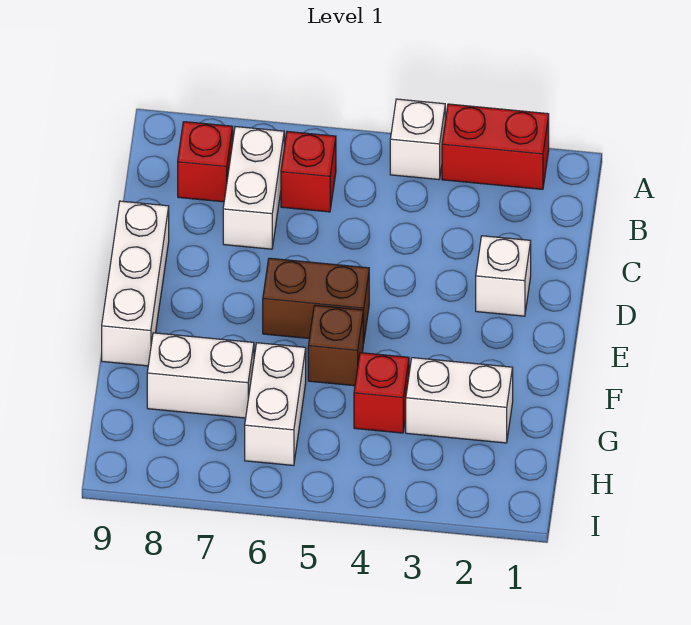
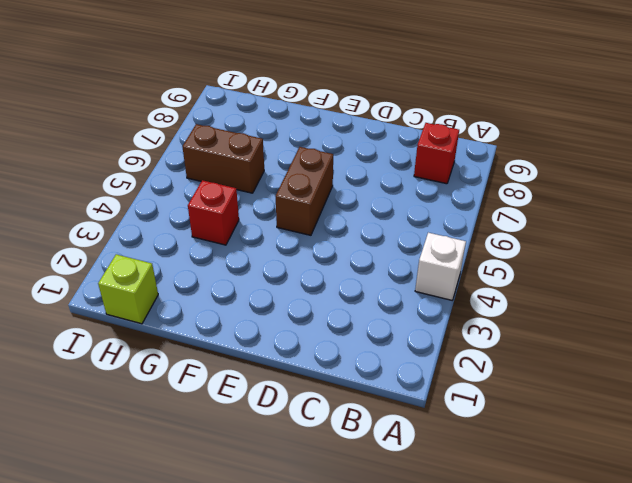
brown brick G6:H6 level 1 -> white brick G6:H6 level 1
lime brick H1 level 1 -> none
none -> red brick A2:A3 level 1
none -> red brick B6 level 1
none -> white brick B7:C7 level 1

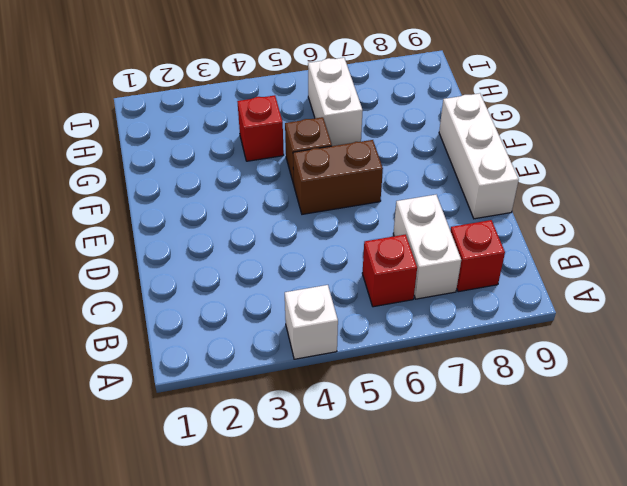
none -> red brick A2:A3 level 1
none -> white brick D2 level 1
none -> white brick G2:G3 level 1

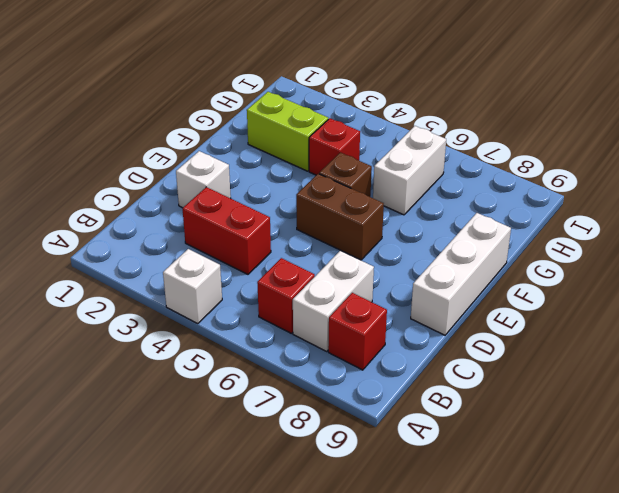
red brick C3:C4 level 1 -> red brick A2:A3 level 1
lime brick G2:G3 level 1 -> white brick G2:G3 level 1
none -> white brick G7:G8 level 1

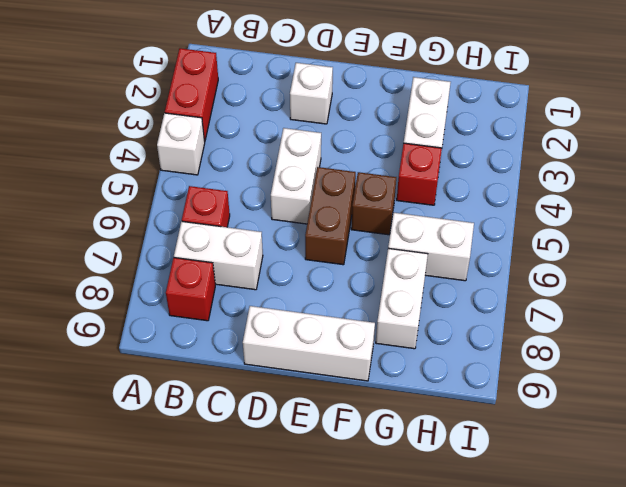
white brick D4:D5 level 1 -> none

